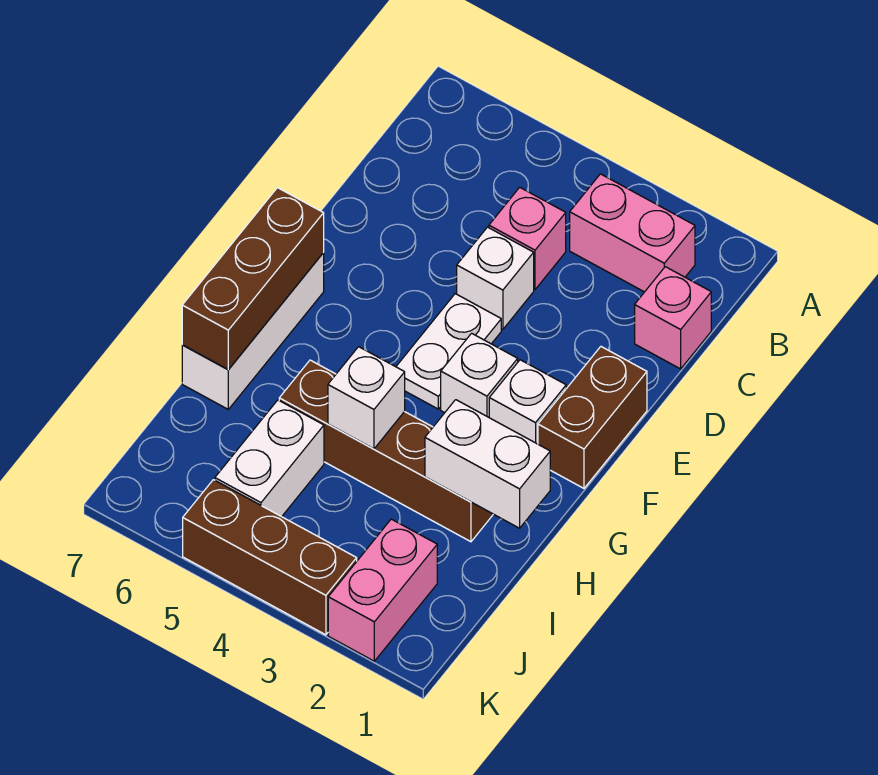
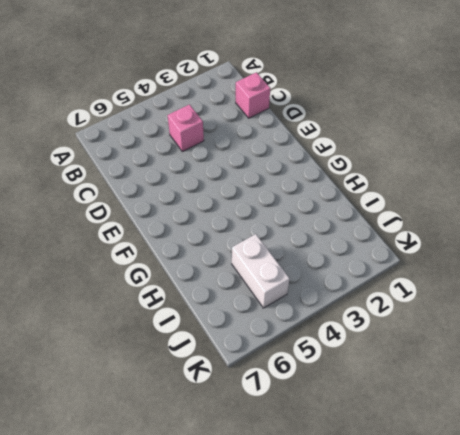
none -> pink brick B2:B3 level 1
none -> white brick D4 level 1
none -> brown brick E1:F1 level 1

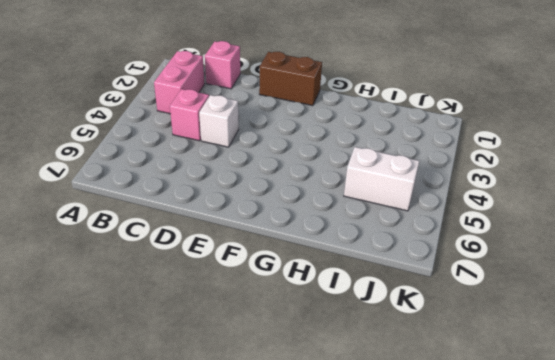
none -> white plate E4:F4 level 1
none -> white brick F2 level 1
none -> white brick F3 level 1

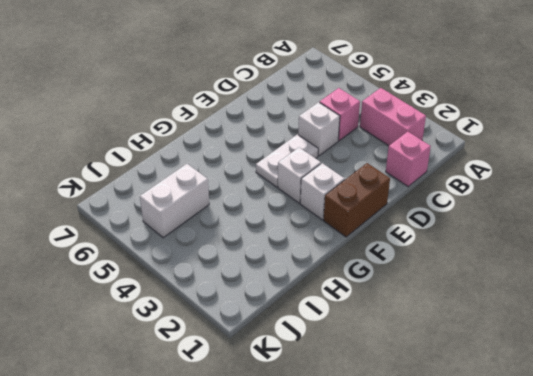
none -> white brick F7:H7 level 1
none -> brown brick H2:H5 level 1
none -> pink brick J2:K2 level 1

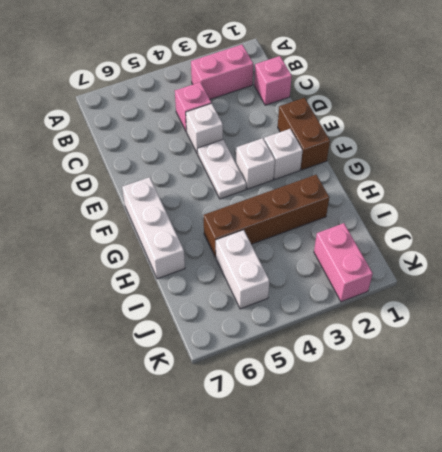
none -> brown brick K3:K5 level 1
none -> brown brick F7:H7 level 2
none -> white brick H1:H2 level 2

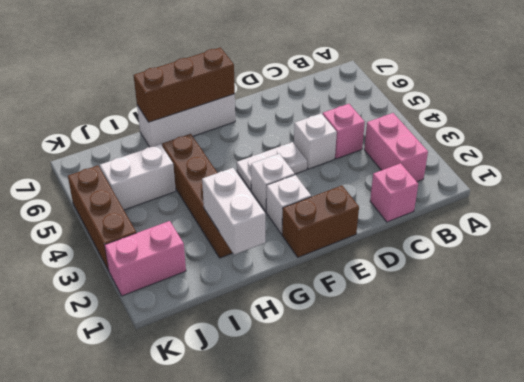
none -> white brick H4 level 2

